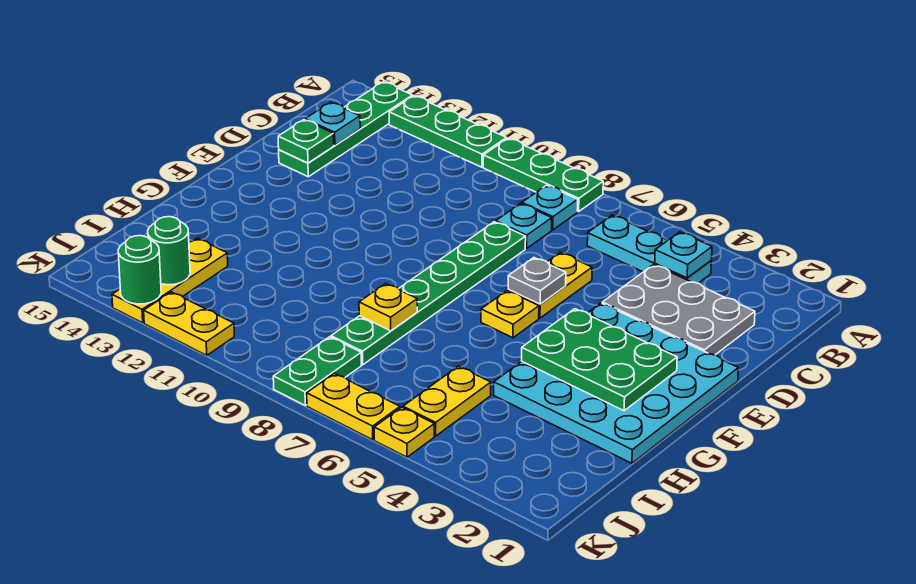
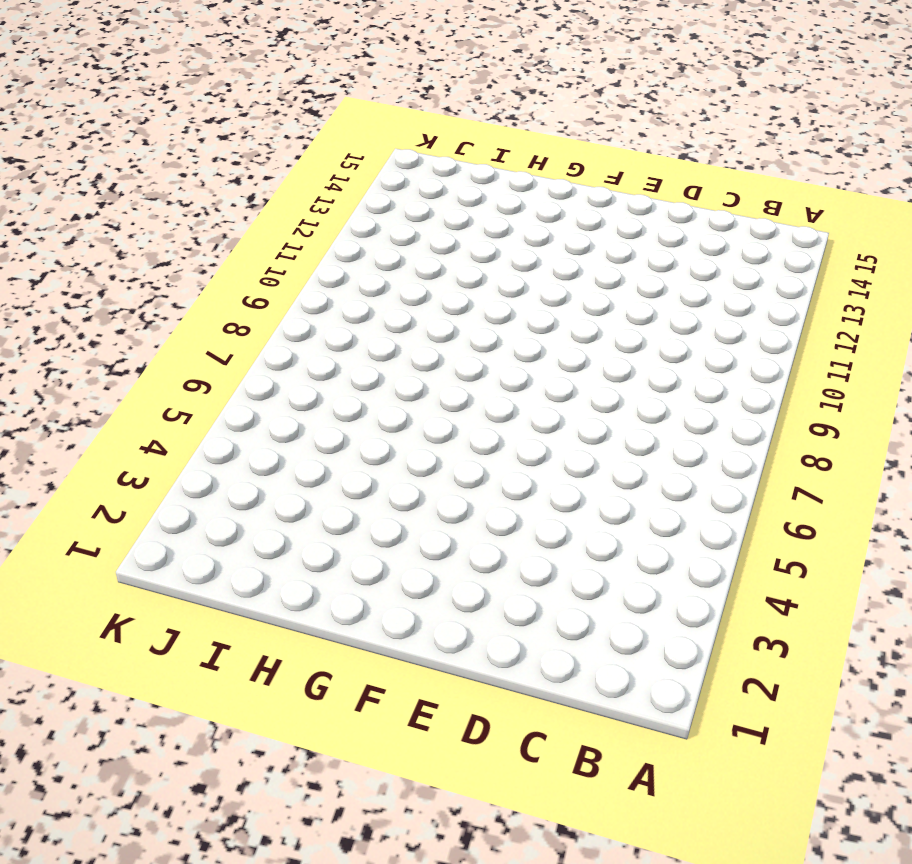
none -> green plate A8:A10 level 1
none -> green plate A11:A13 level 1
none -> green plate A14:D14 level 1

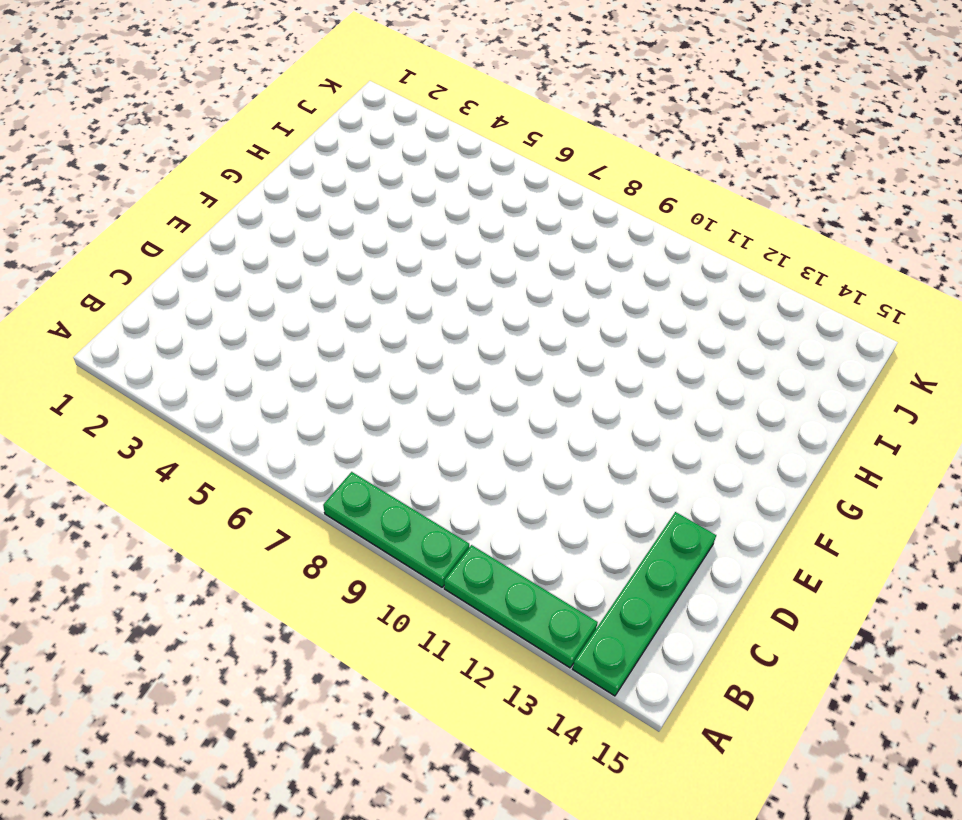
none -> cyan plate B4:B6 level 1
none -> cyan plate B8 level 1
none -> grey plate C2:D4 level 1

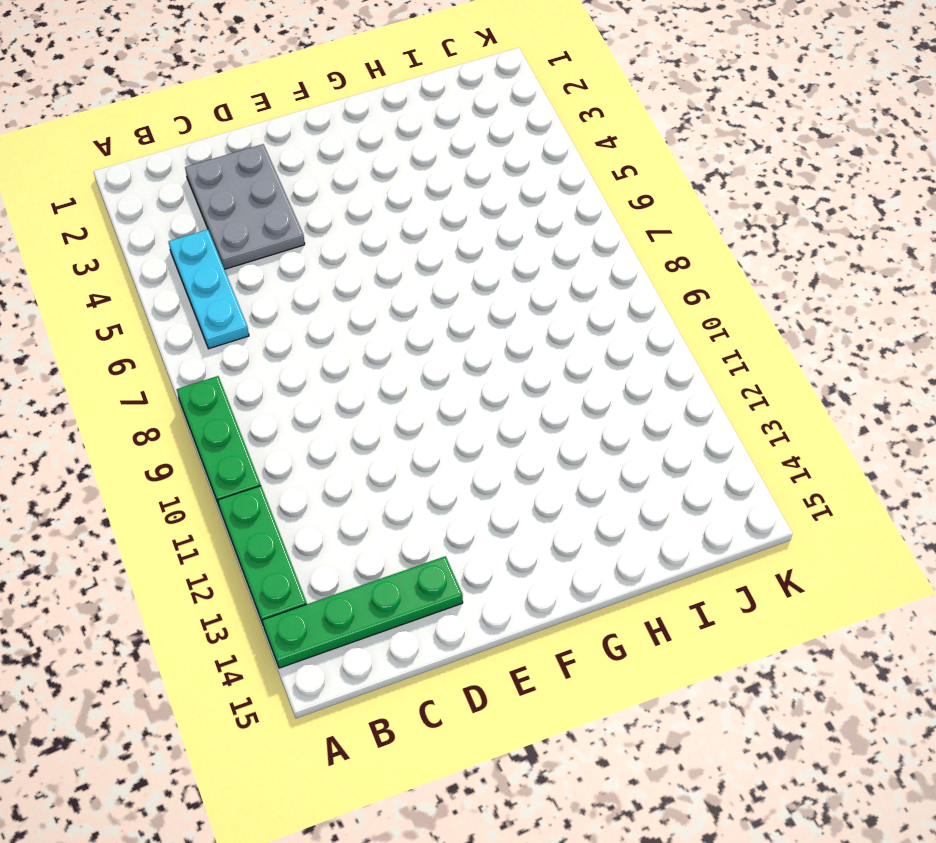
none -> cyan plate B8 level 1
none -> cyan plate C8 level 1
none -> yellow plate D6:E6 level 1

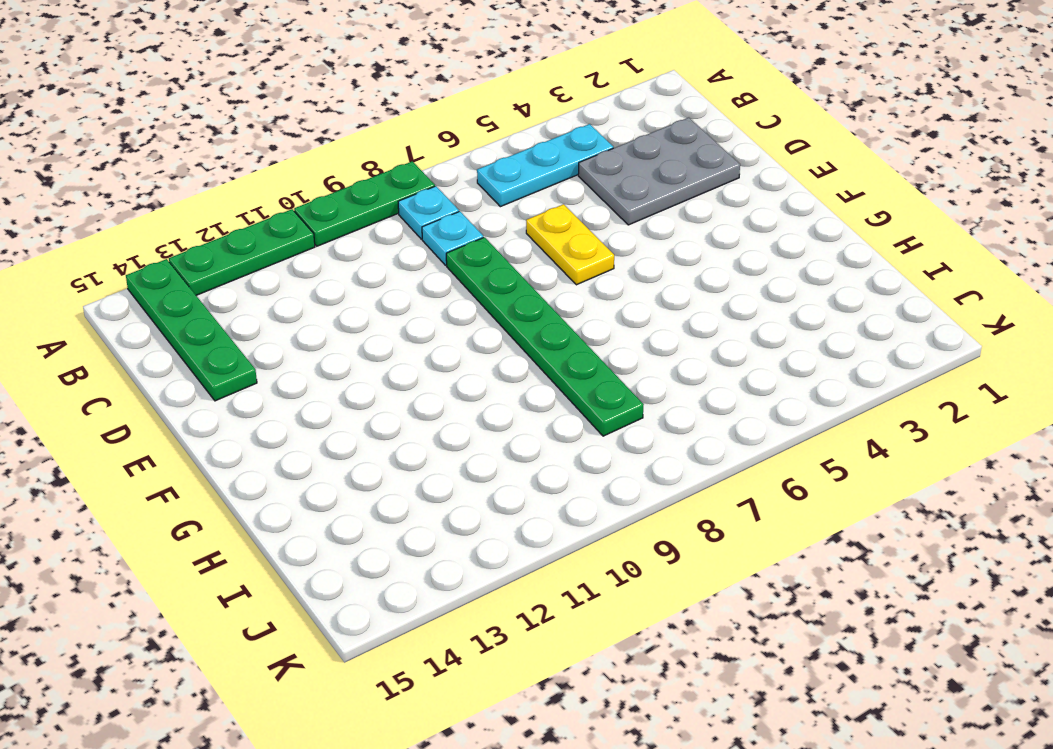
none -> cyan plate E1:H4 level 1
none -> yellow plate F6 level 1
none -> yellow plate I5:J5 level 1

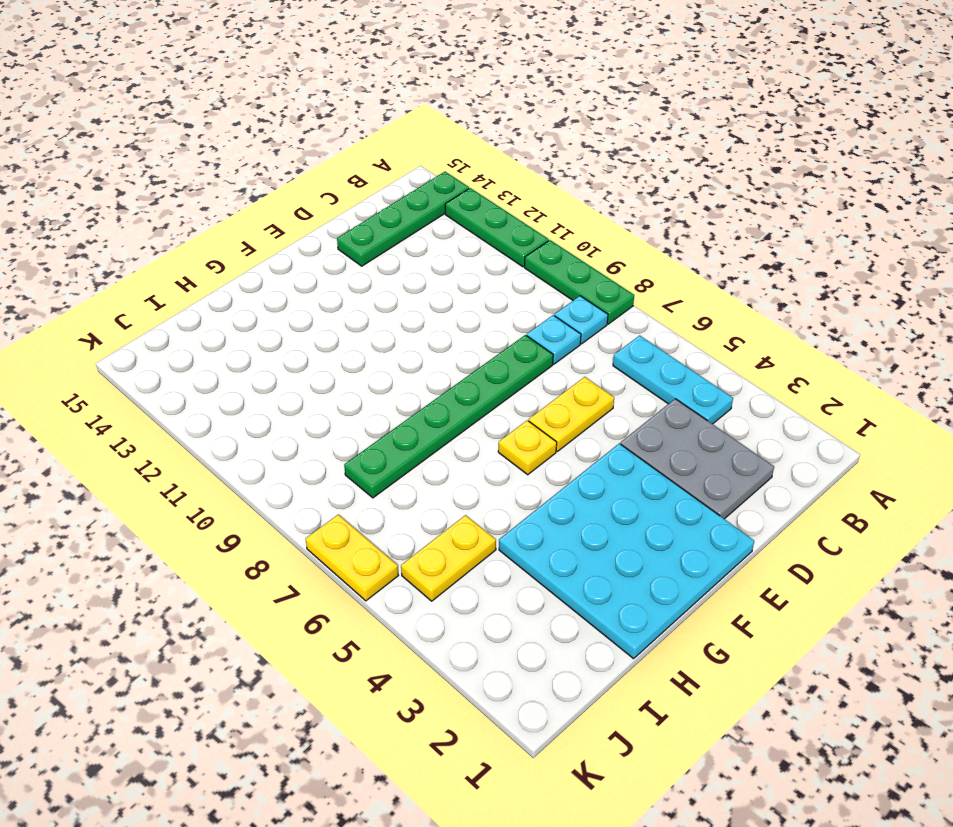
none -> yellow plate I13:K13 level 1
none -> green plate J8:K8 level 1
none -> yellow plate K5 level 1

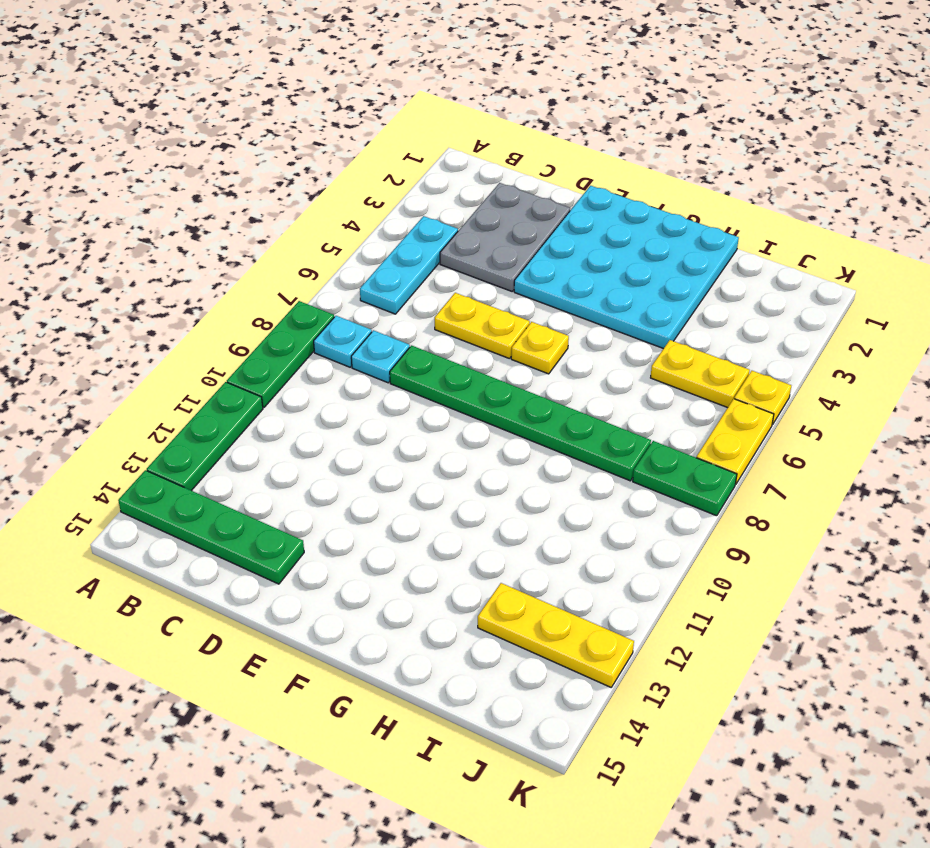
none -> yellow plate K11:K12 level 1
none -> cyan plate B4 level 2
none -> cyan plate C14 level 2

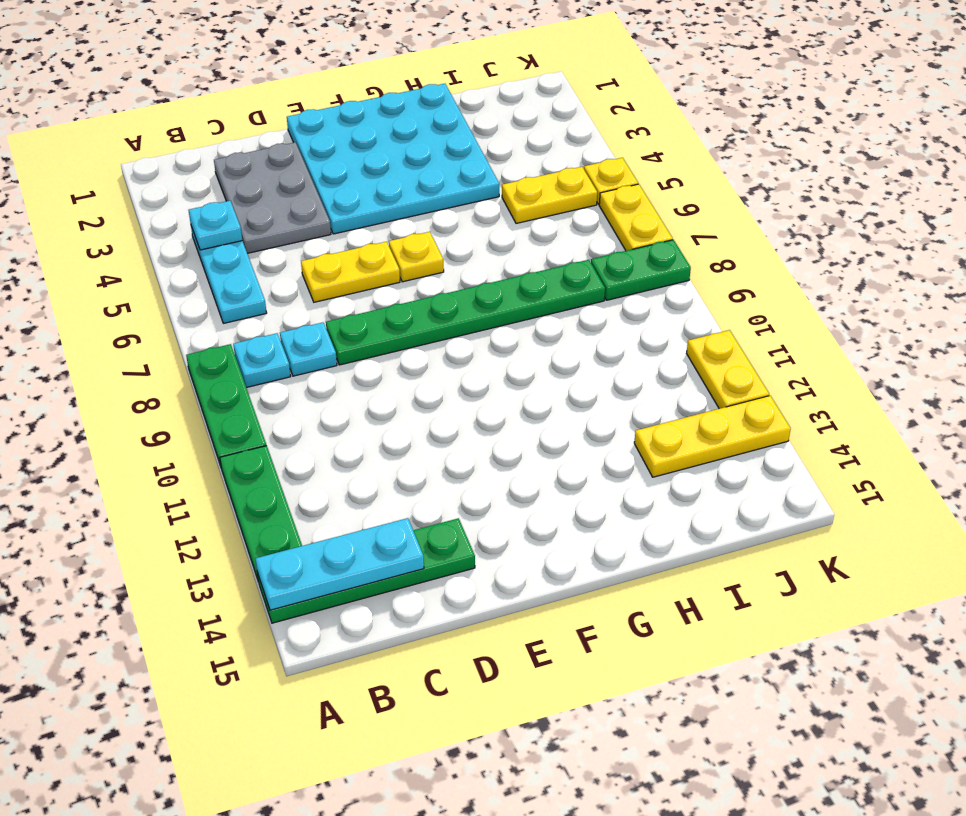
cyan plate A14:C14 level 2 -> cyan plate C14 level 2
none -> green plate D14 level 2
none -> grey plate E6 level 2
none -> green plate F2:G4 level 2

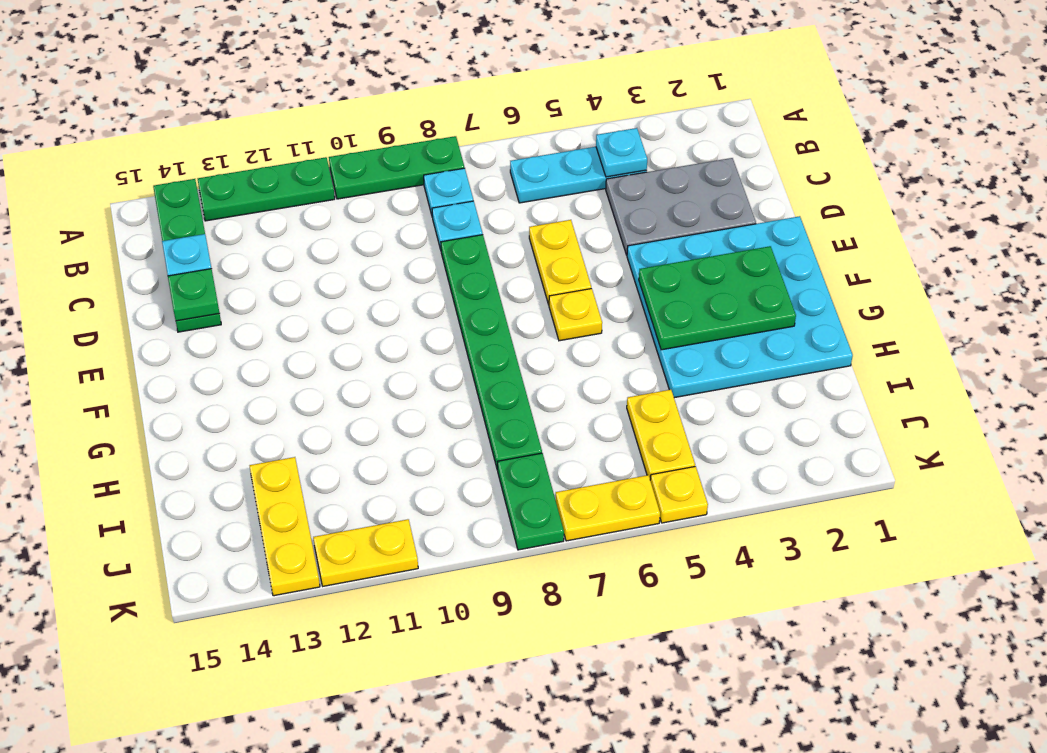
none -> grey plate E6 level 2
none -> yellow plate H8 level 2
none -> green round brick J13 level 2

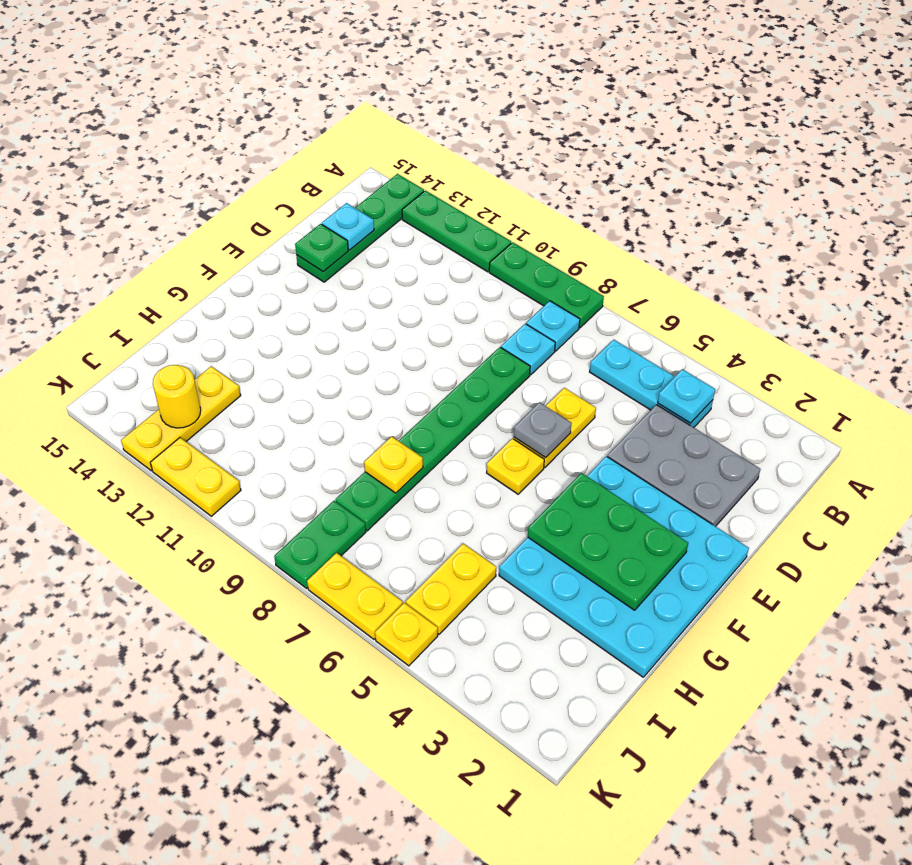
yellow round brick J13 level 2 -> green round brick J13 level 2
none -> green round brick K13 level 2

